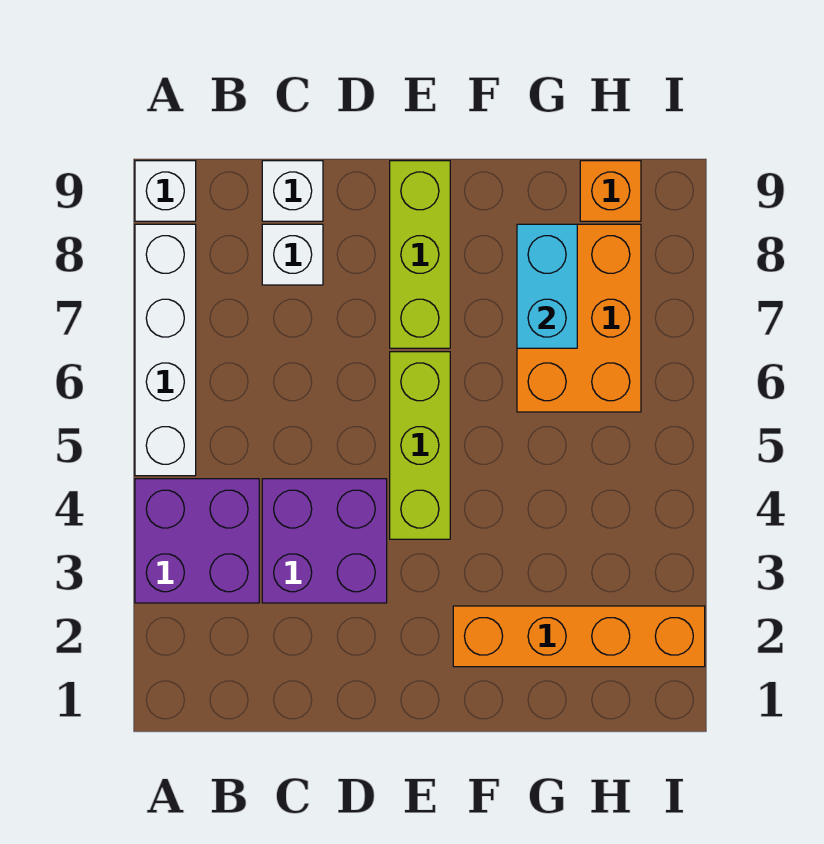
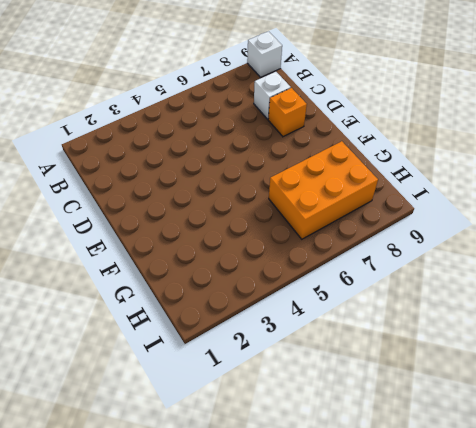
orange brick D8 level 1 -> orange brick H9 level 1
none -> purple brick A3:B4 level 1
none -> white brick A5:A8 level 1
none -> purple brick C3:D4 level 1

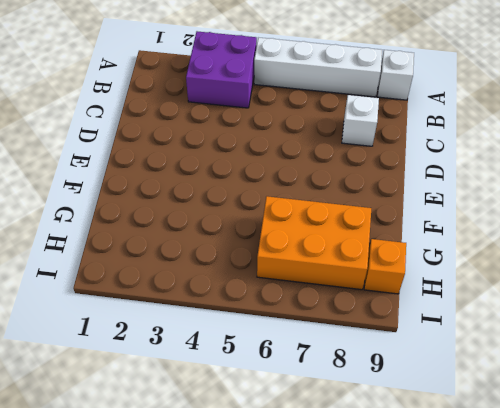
none -> purple brick C3:D4 level 1
none -> white brick C9 level 1
none -> lime brick E4:E6 level 1

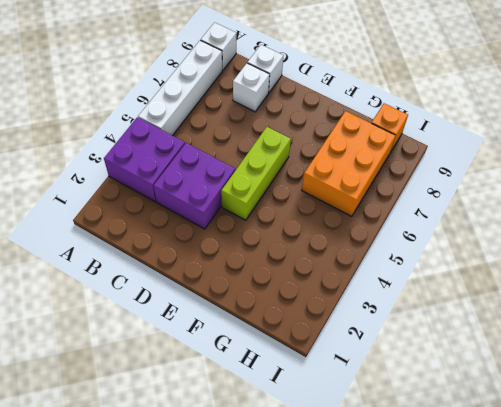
none -> lime brick E7:E9 level 1
none -> orange brick F2:I2 level 1
none -> cyan brick G7:G8 level 2

